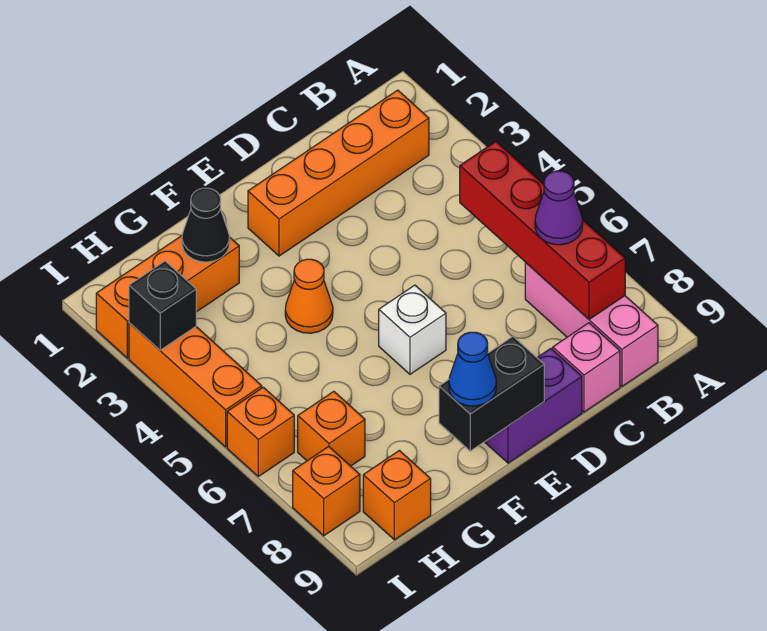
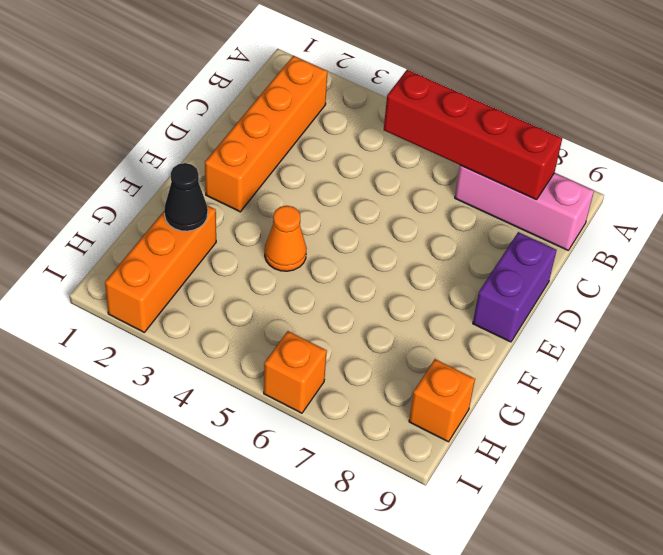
none -> pink brick C9 level 1
none -> white brick E6 level 1
none -> orange brick H7 level 1

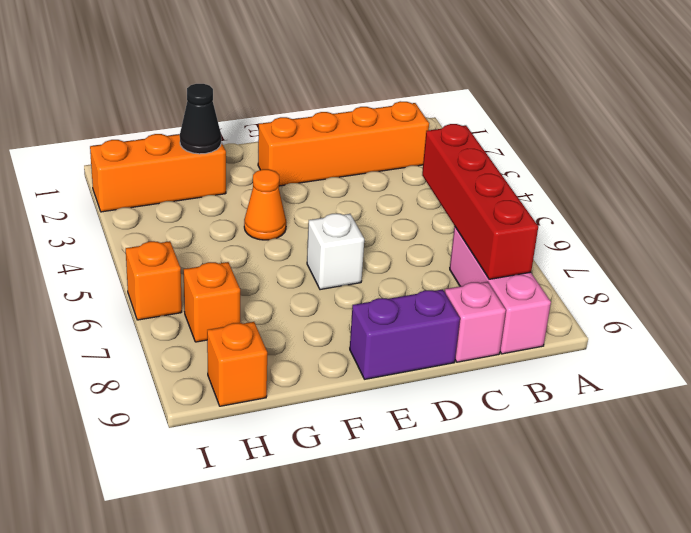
none -> orange brick I3:I5 level 1
none -> orange brick I8 level 1
none -> black brick E9:F9 level 2

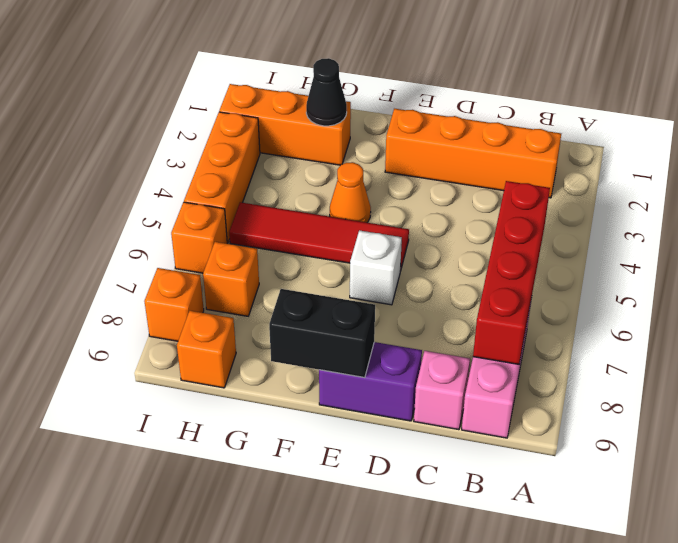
red tile E5:H5 level 1 -> none
none -> black brick I3 level 2
none -> purple cone B7 level 3
none -> blue cone F9 level 3

